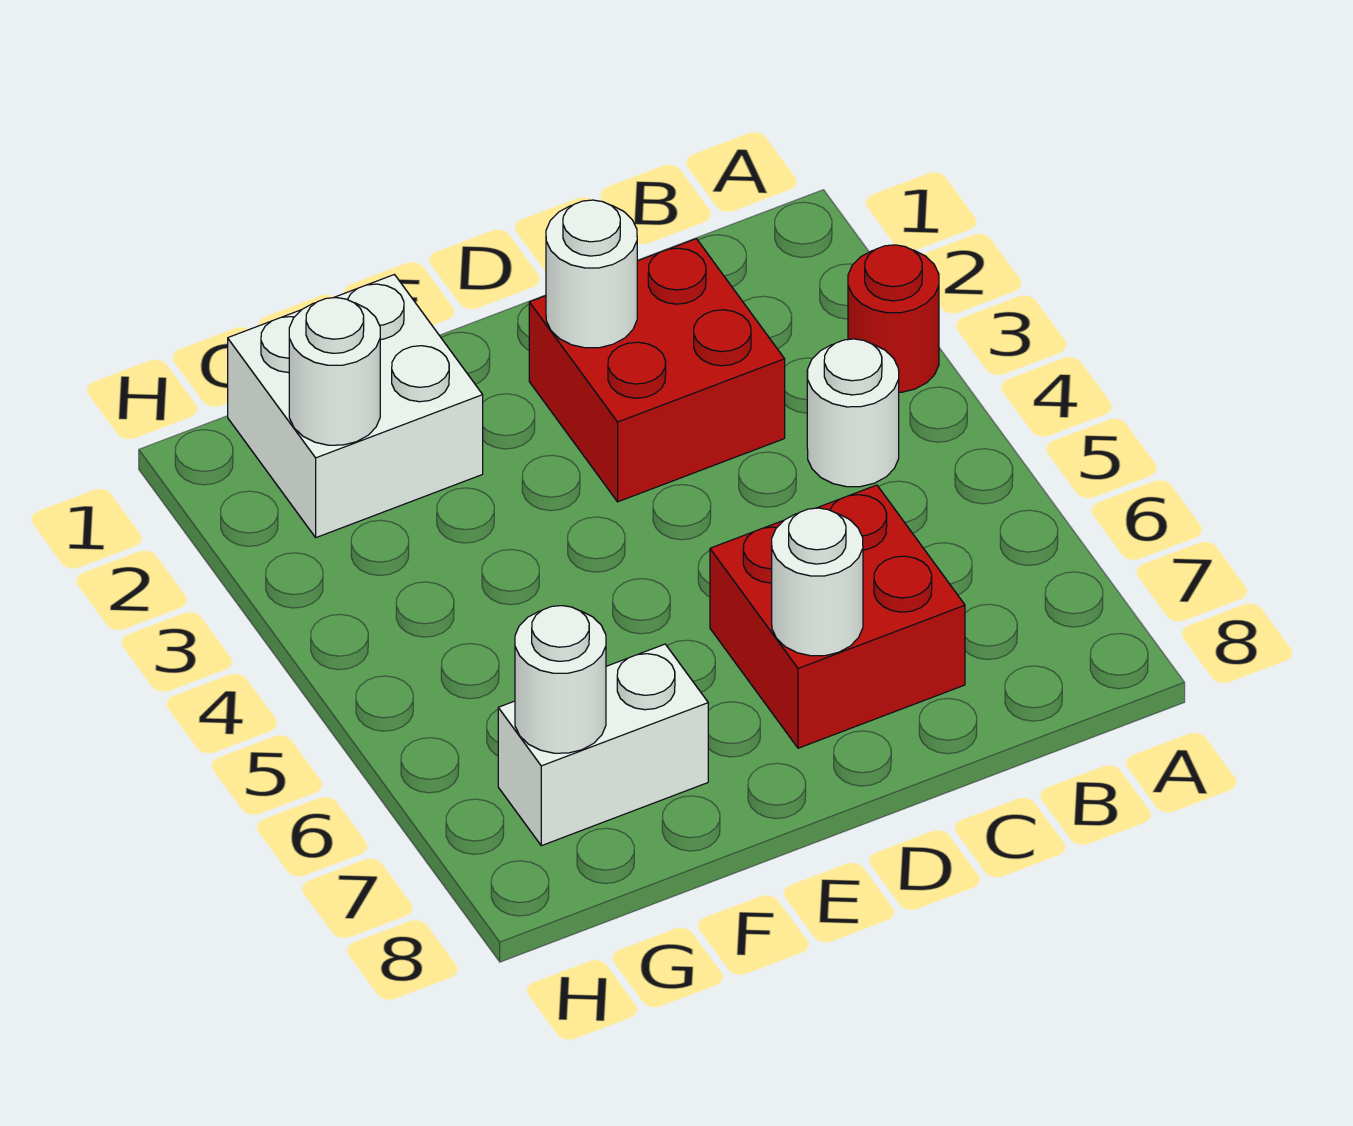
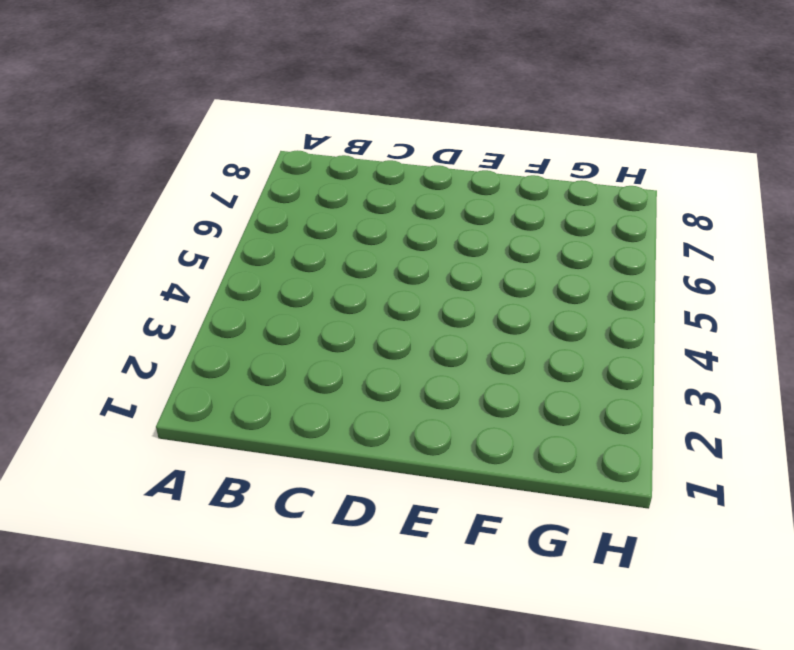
none -> red round brick A3 level 1
none -> white round brick B4 level 1

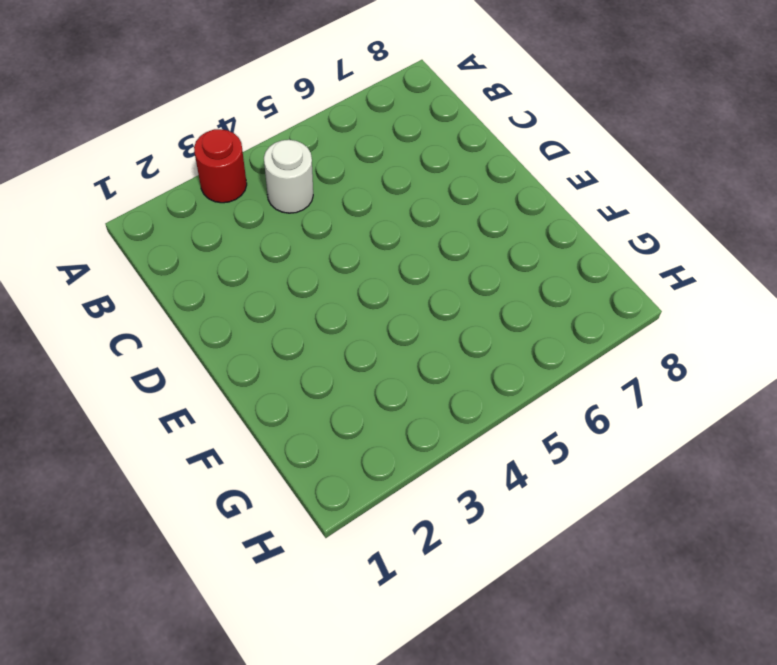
none -> red brick C2:D3 level 1
none -> red brick C6:D7 level 1

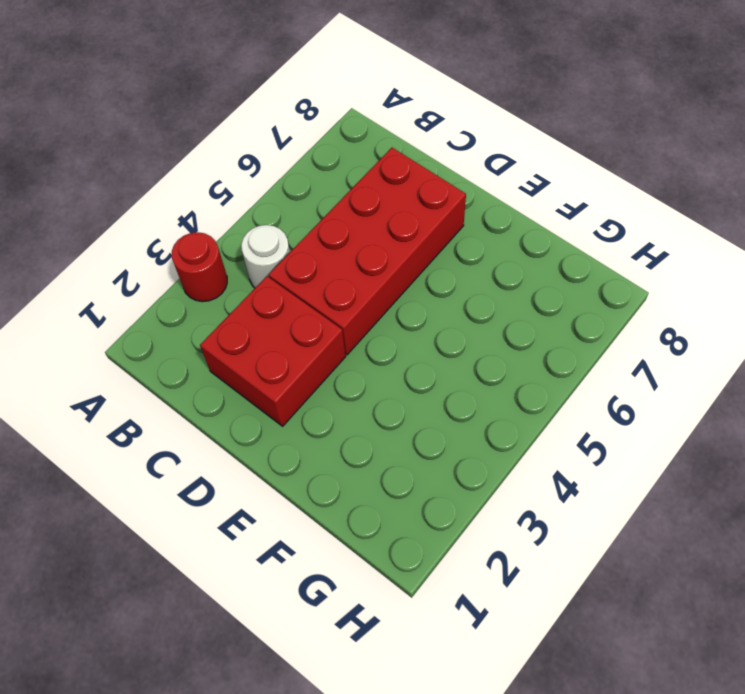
red brick C4:D7 level 1 -> red brick C6:D7 level 1
none -> white brick F1:G2 level 1
none -> white brick F7:G7 level 1

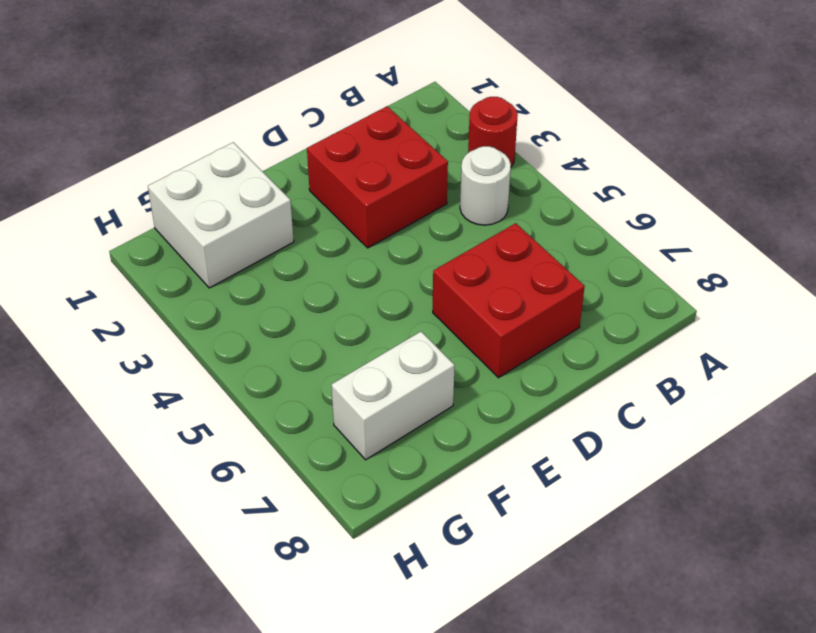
none -> white round brick D2 level 2
none -> white round brick D7 level 2

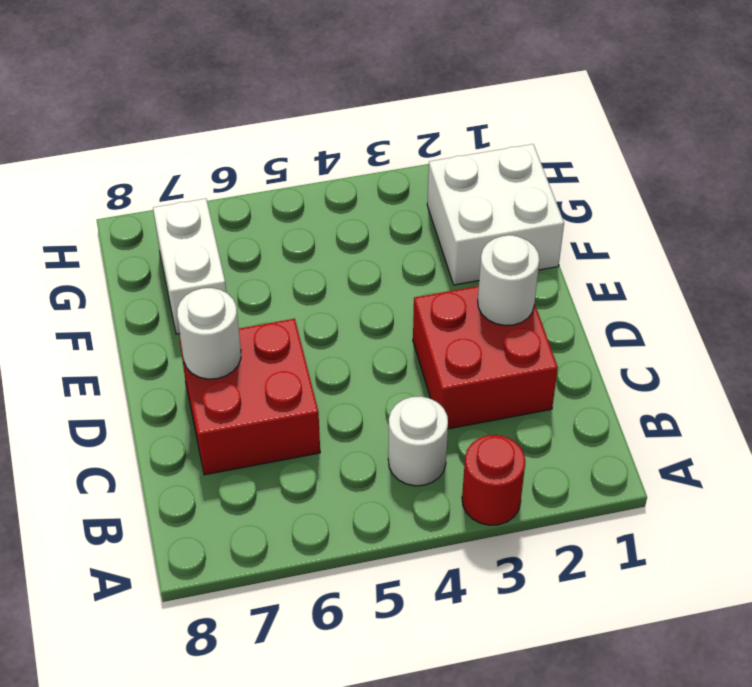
none -> white round brick G2 level 2
none -> white round brick G7 level 2

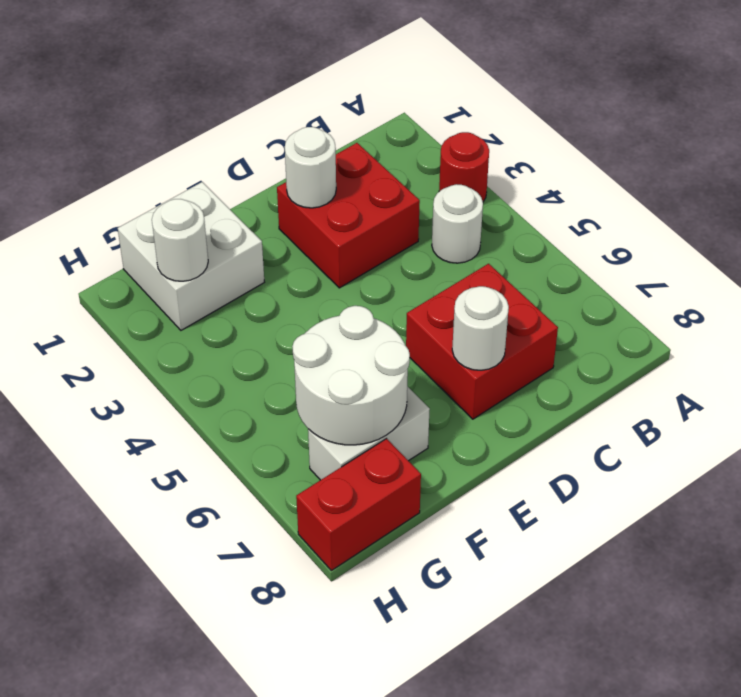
white round brick F6:G7 level 2 -> white round brick G7 level 2
red brick G8:H8 level 1 -> none

